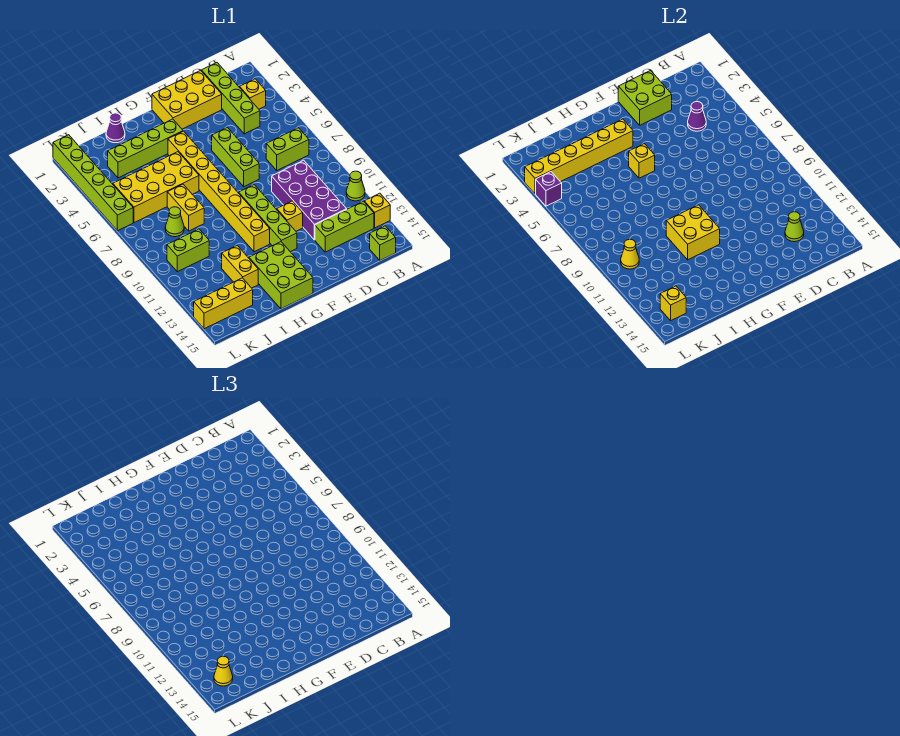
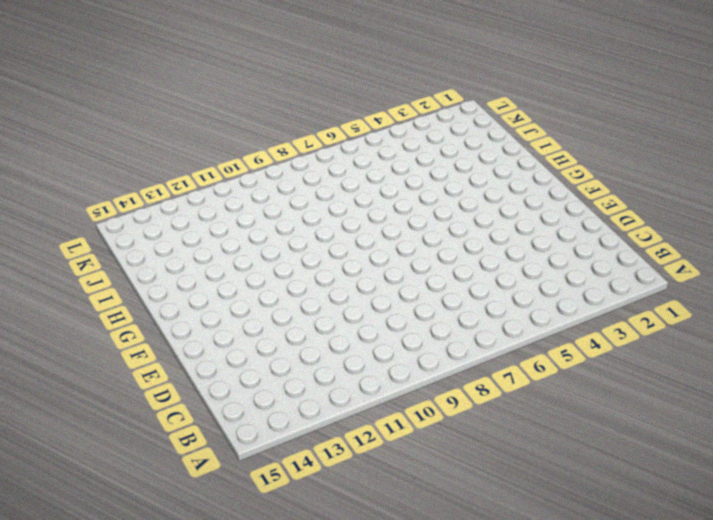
none -> lime cone A11 level 1
none -> yellow brick A13 level 1
none -> yellow brick B3 level 1
none -> lime brick B7:C7 level 1

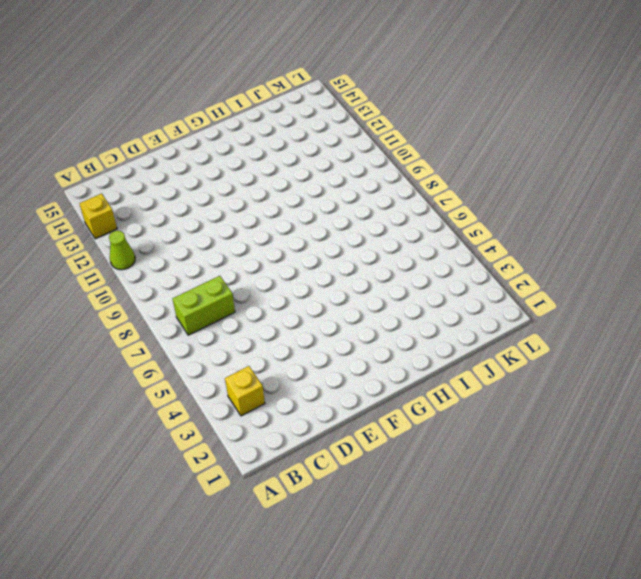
none -> lime brick B13:D13 level 1
none -> lime brick B15 level 1
none -> lime brick C1:C4 level 1
none -> purple brick C9:D12 level 1

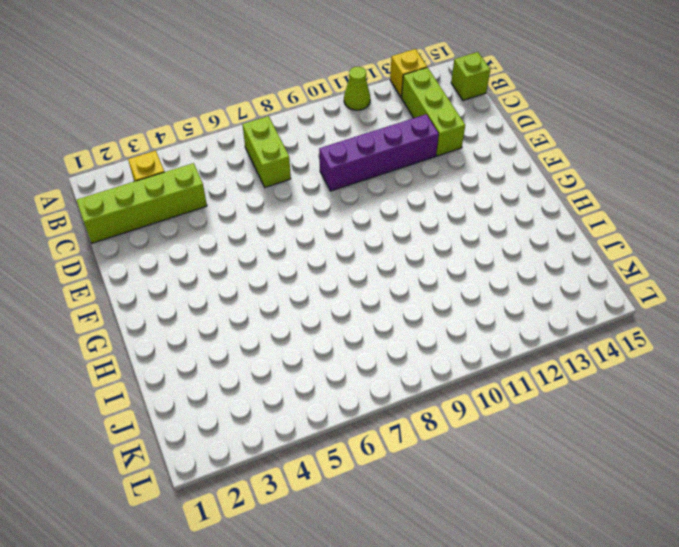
purple brick D9:D12 level 1 -> purple brick C9:D12 level 1
none -> yellow brick D1:F2 level 1
none -> lime brick E5:E7 level 1
none -> yellow brick E11 level 1
none -> lime brick F9:F12 level 1

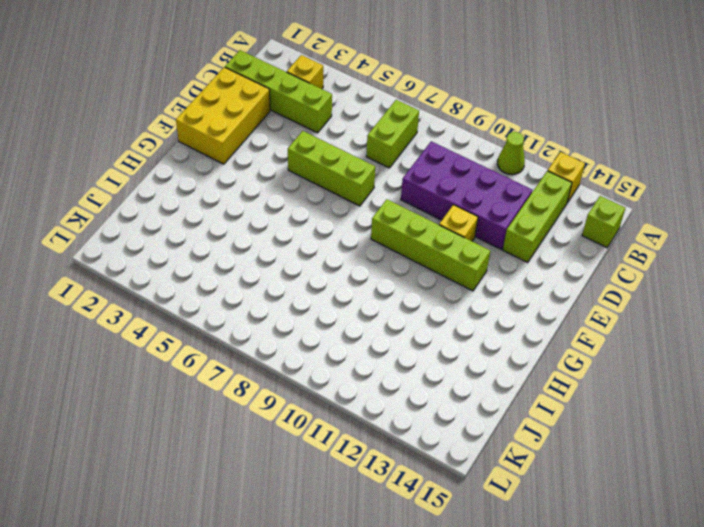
none -> lime brick G3:J3 level 1
none -> yellow brick G4:G11 level 1
none -> lime brick G13:H15 level 1
none -> yellow brick H5:K6 level 1

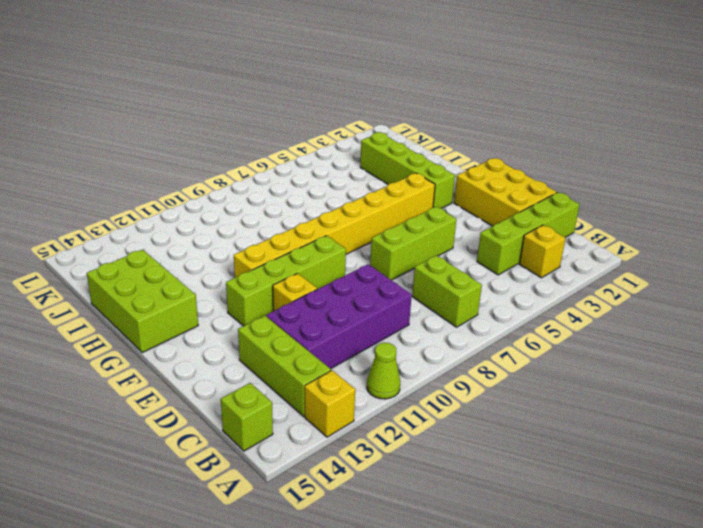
lime brick G14:I15 level 1 -> lime brick G13:H15 level 1
none -> yellow brick H5:K6 level 1
none -> purple cone I1 level 1
none -> yellow brick I7:I8 level 1
none -> yellow brick I12:I13 level 1

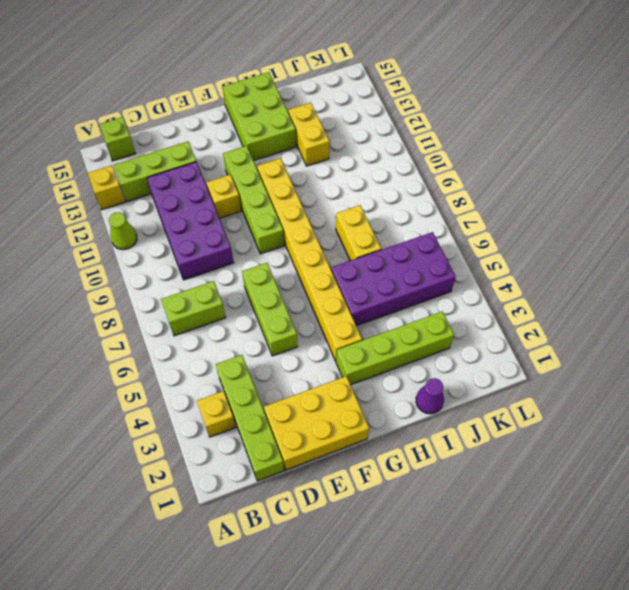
purple brick H5:K6 level 1 -> yellow brick H5:K6 level 1
none -> lime cone J8 level 1
none -> lime brick J10:K10 level 1
none -> yellow brick J14:L14 level 1
none -> lime brick L1:L6 level 1

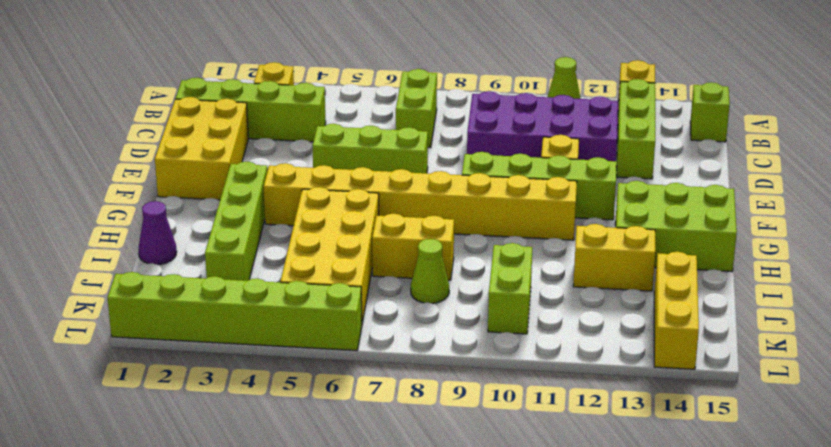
none -> purple cone C4 level 2
none -> lime cone C13 level 2
none -> lime brick D1:E2 level 2
none -> yellow brick G3:L3 level 2

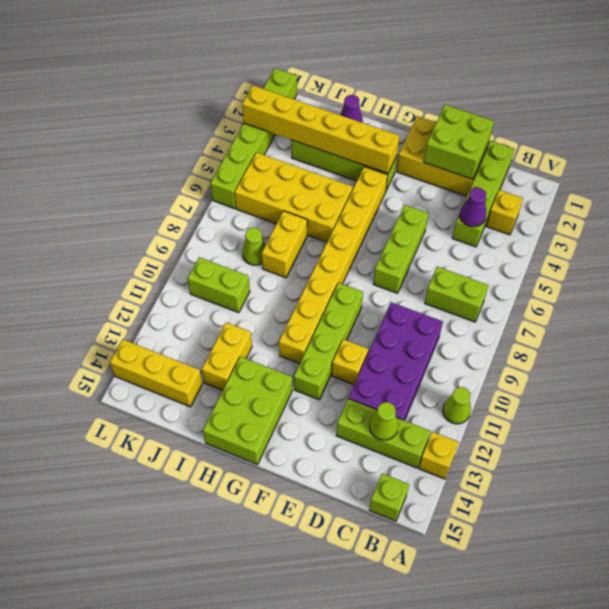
none -> yellow brick G5 level 2
none -> yellow brick G10:H11 level 2
none -> yellow cone K10 level 2
none -> yellow brick K14 level 2

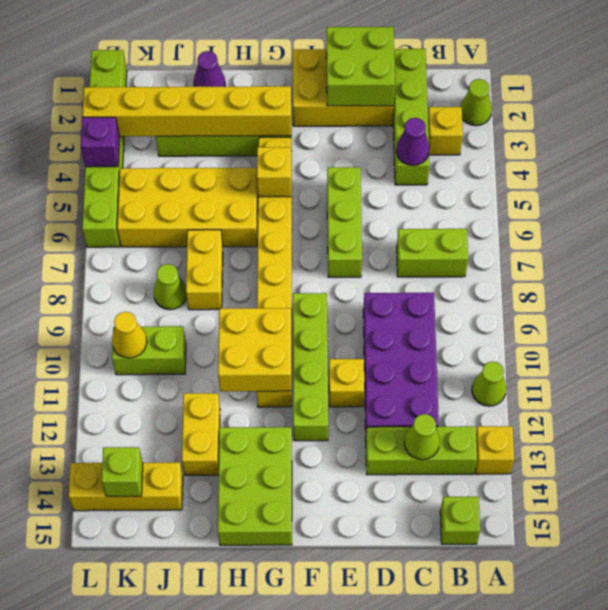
lime cone A2 level 1 -> none
lime brick K14 level 2 -> yellow brick K14 level 2
none -> yellow cone K14 level 3

